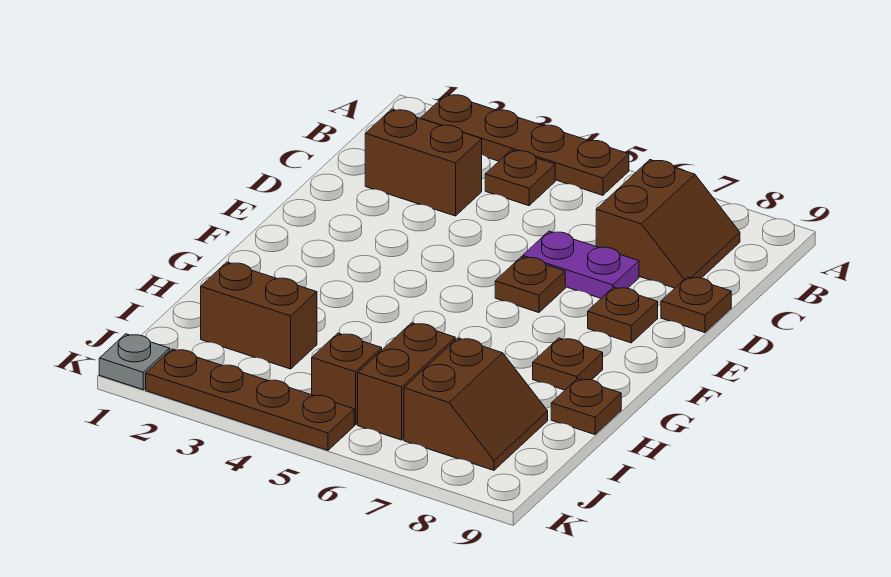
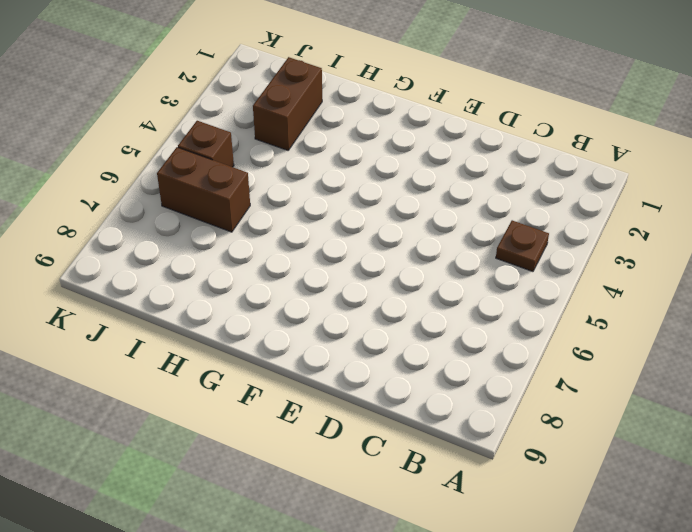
none -> brown plate A2:A5 level 1
none -> brown slope B7:C8 level 1 top 7
none -> brown brick C2:C3 level 1

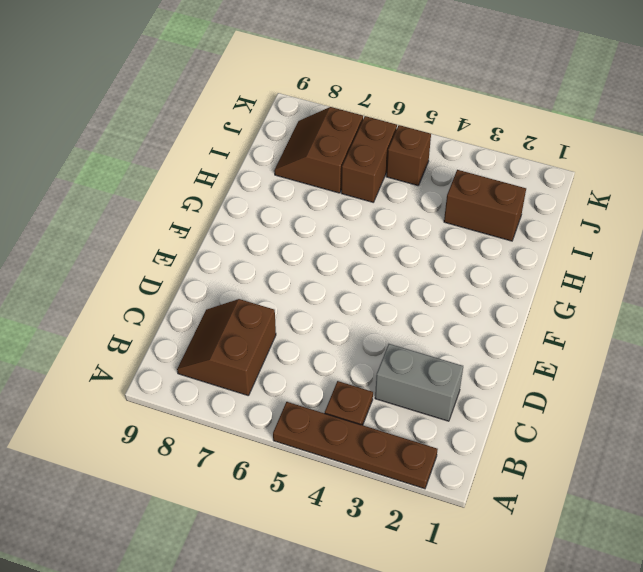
grey brick C2:C3 level 1 -> brown brick C2:C3 level 1
none -> purple plate D6:D7 level 1
none -> brown plate D9 level 1
none -> brown plate E6 level 1

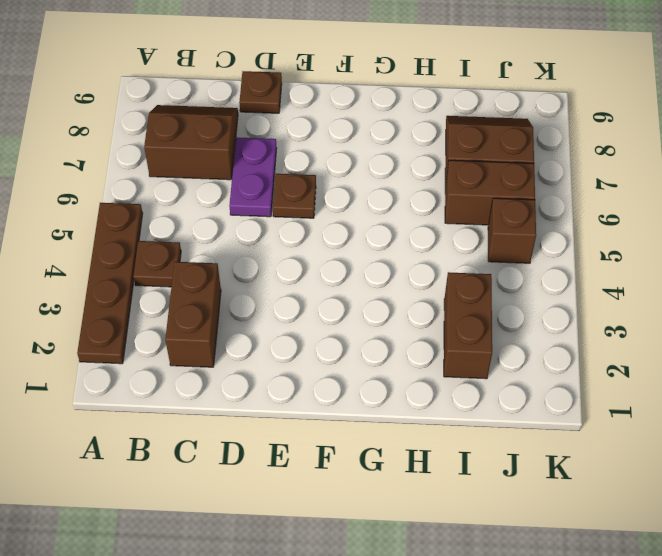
none -> brown plate E8 level 1
none -> brown plate G8 level 1
none -> brown plate H9 level 1

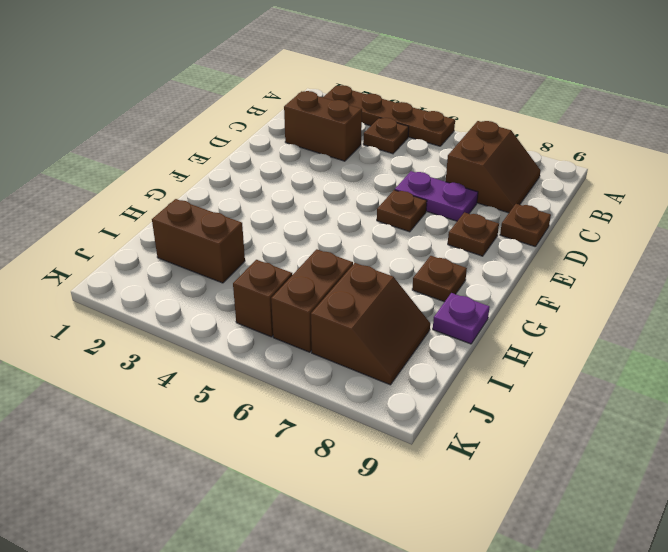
purple plate H9 level 1 -> brown plate H9 level 1
none -> grey plate K1 level 1
none -> brown plate K2:K5 level 1

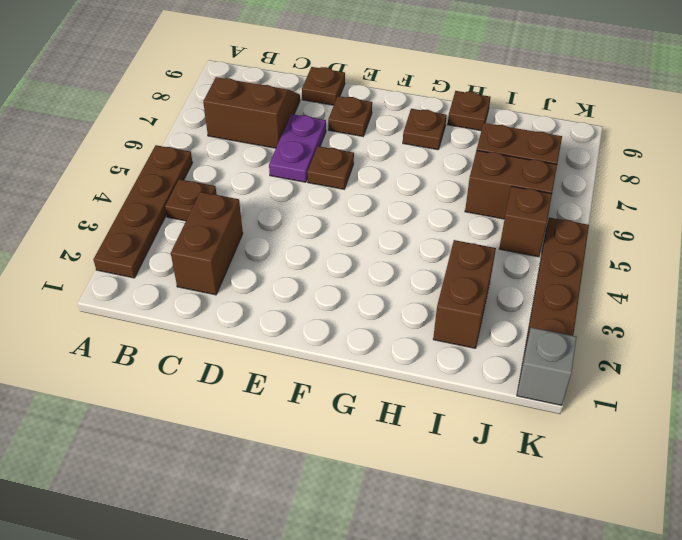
grey brick K1 level 1 -> grey plate K1 level 1

